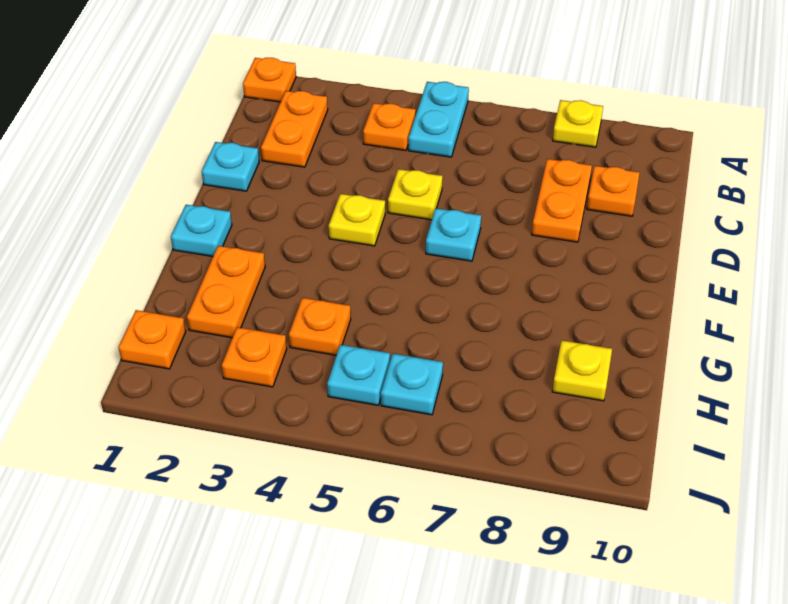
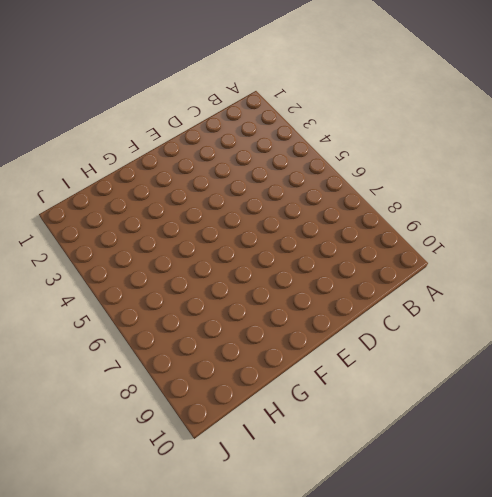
none -> orange plate A1 level 1
none -> cyan plate A5:B5 level 1
none -> yellow plate A8 level 1

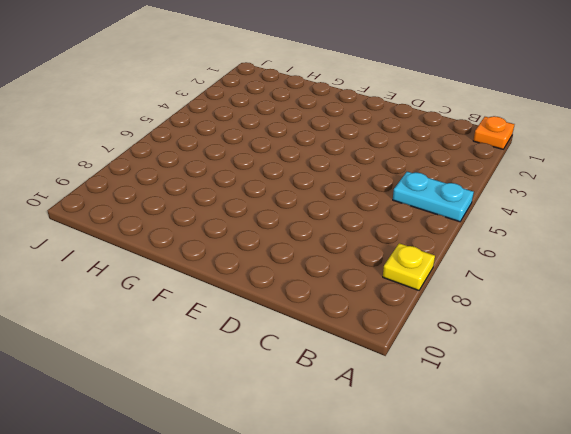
none -> orange plate B2:C2 level 1
none -> orange plate B4 level 1
none -> orange plate C8:D8 level 1

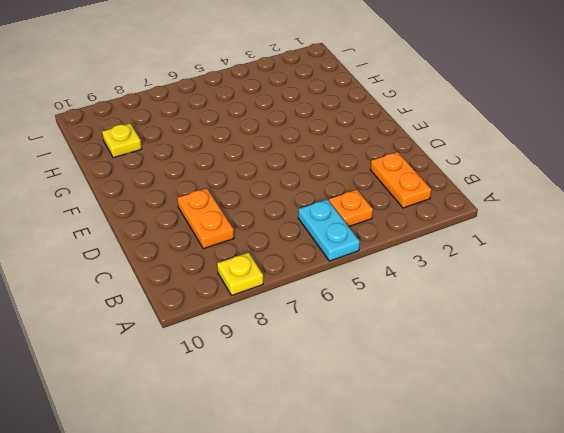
none -> orange plate A1 level 1
none -> orange plate C9 level 1
none -> cyan plate D1 level 1

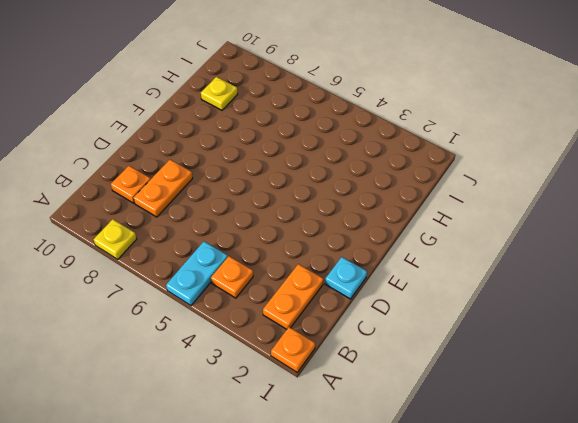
none -> yellow plate D5 level 1
none -> yellow plate E4 level 1
none -> cyan plate E6 level 1

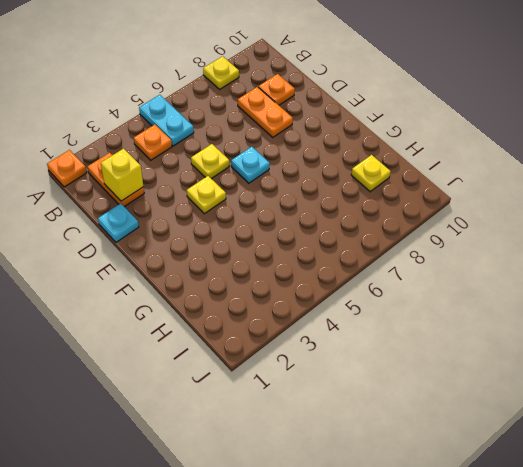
yellow brick C2 level 2 -> none
none -> cyan plate F1 level 1
none -> orange plate G2:H2 level 1
none -> orange plate H4 level 1

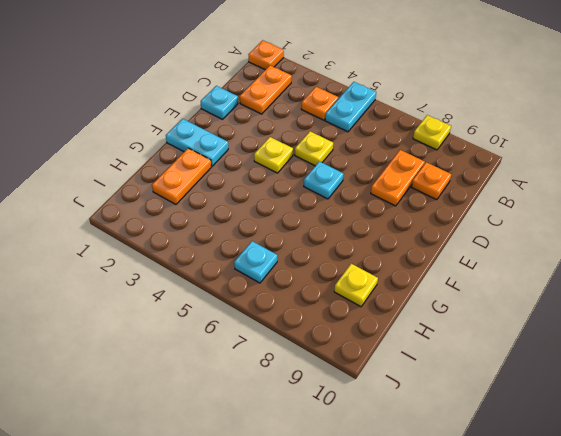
cyan plate F1:F2 level 1 -> cyan plate F1 level 1
none -> orange plate H4 level 1
none -> orange plate I1 level 1
none -> orange plate I3 level 1

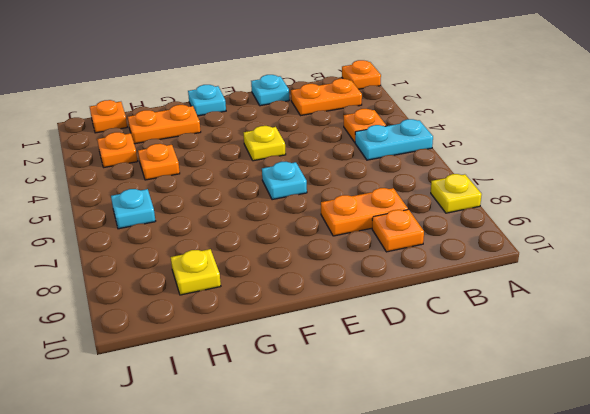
none -> yellow plate D5 level 1
none -> cyan plate I5 level 1

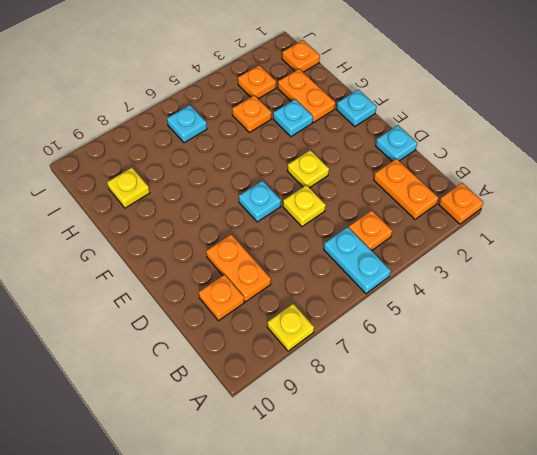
cyan plate G3 level 1 -> cyan plate I5 level 1

